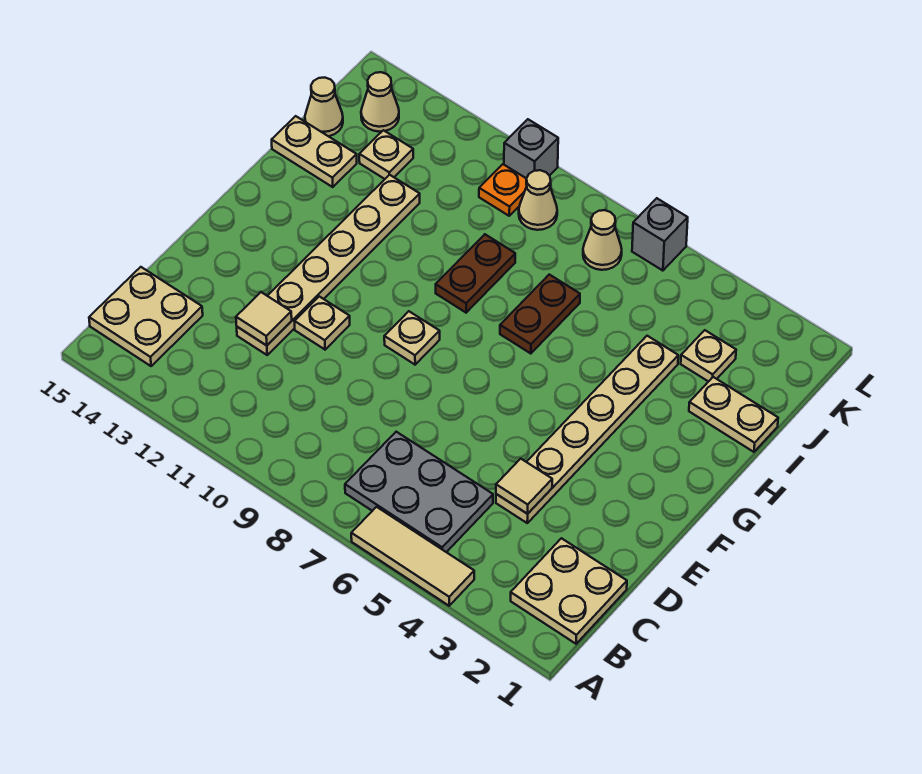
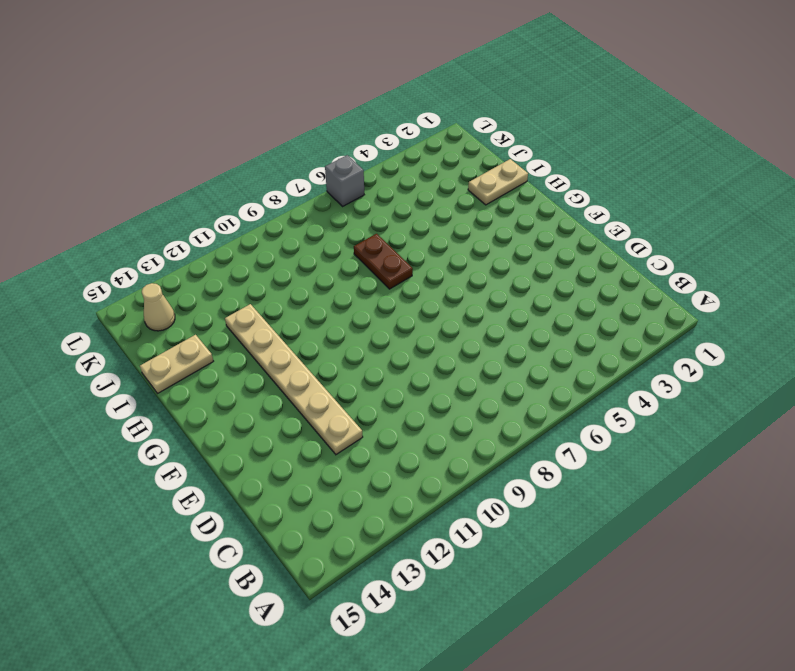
none -> tan tile A4:A6 level 1
none -> tan plate B1:C2 level 1
none -> grey plate B5:C7 level 1

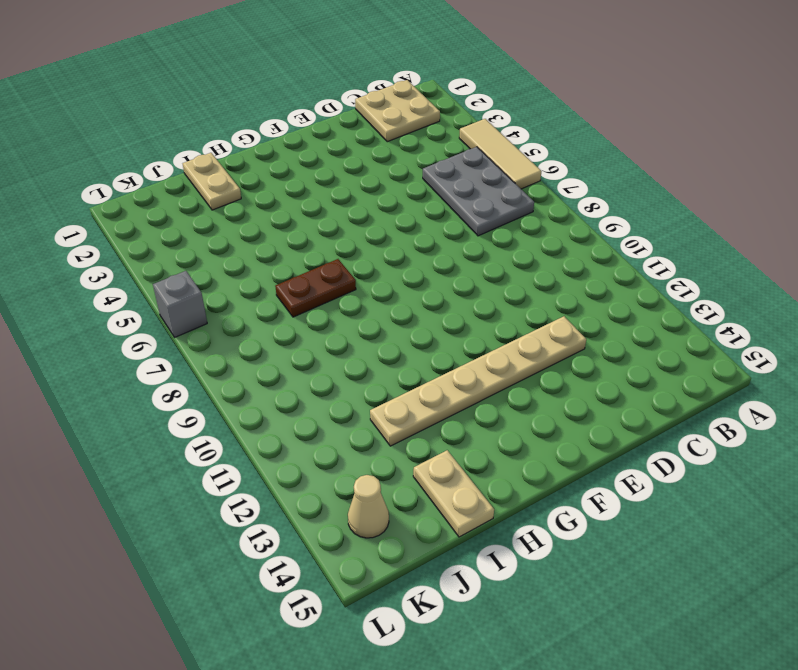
none -> tan plate B14:C15 level 1
none -> tan plate D4:I4 level 1
none -> tan plate E11 level 1

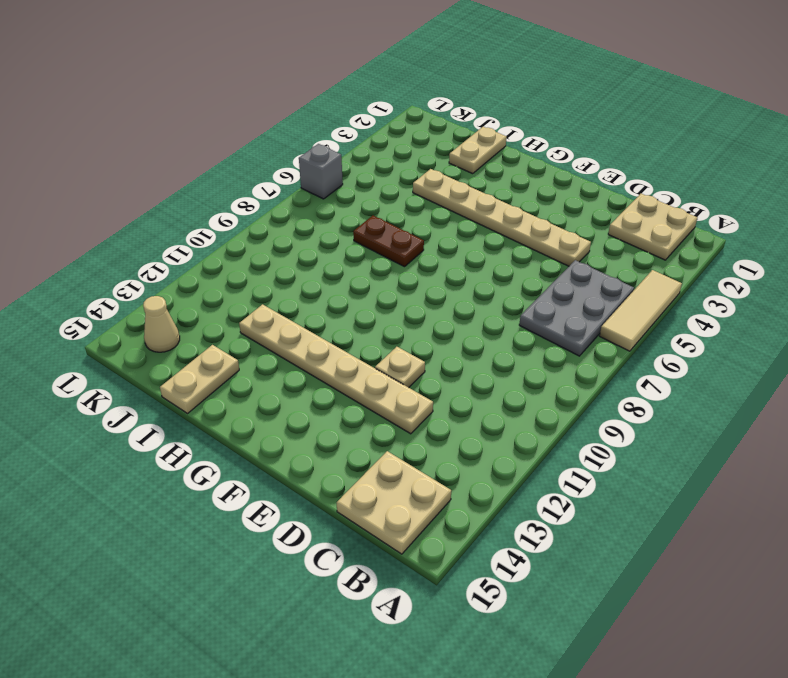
none -> tan plate F9 level 1
none -> brown plate H9:I9 level 1
none -> tan plate J3 level 1

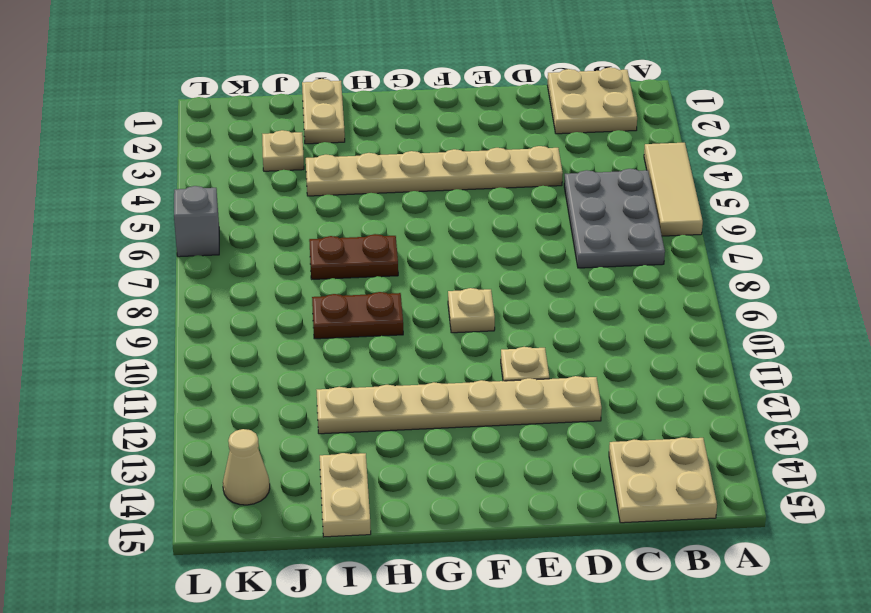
none -> tan plate J13 level 1
none -> tan cone J15 level 1
none -> tan cone K7 level 1

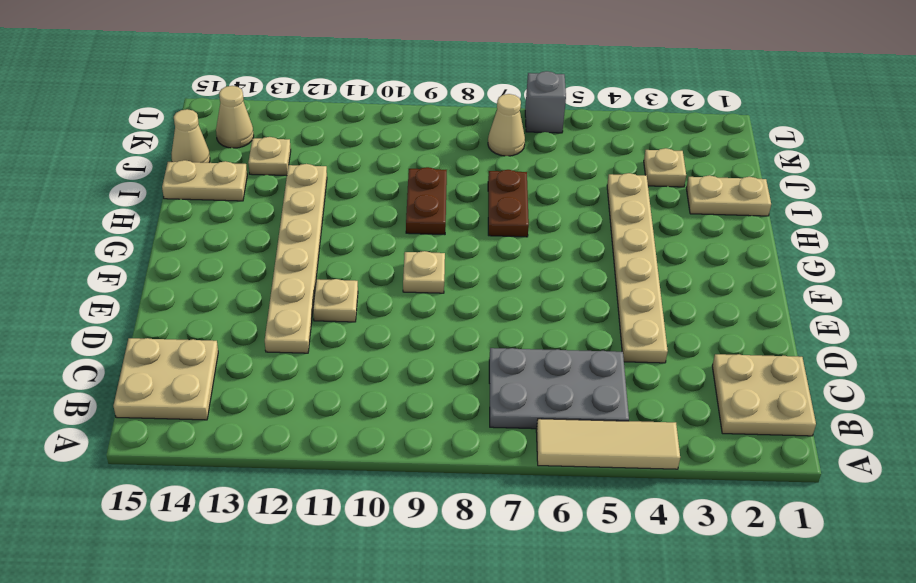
none -> tan cone K9 level 1
none -> orange plate K10 level 1
none -> grey brick L10 level 1

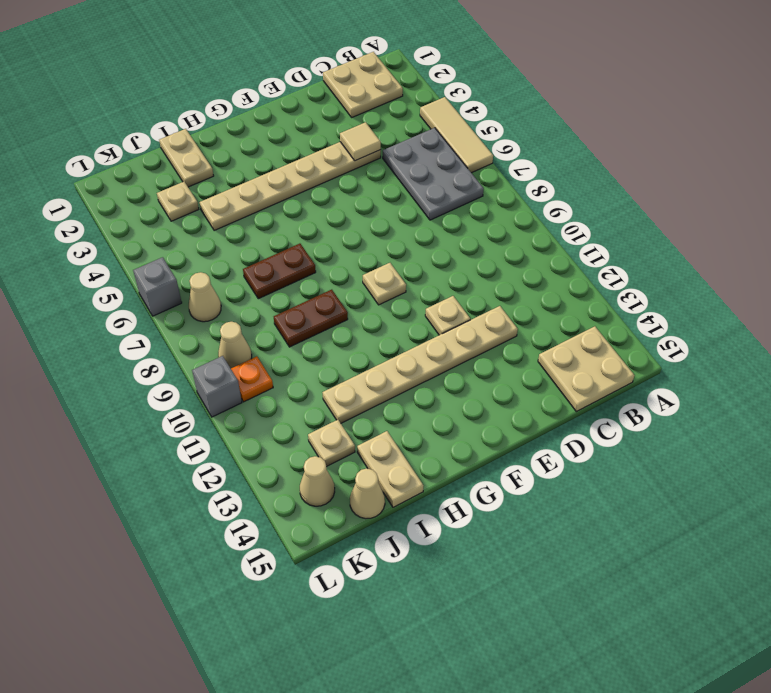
none -> tan tile D12 level 2

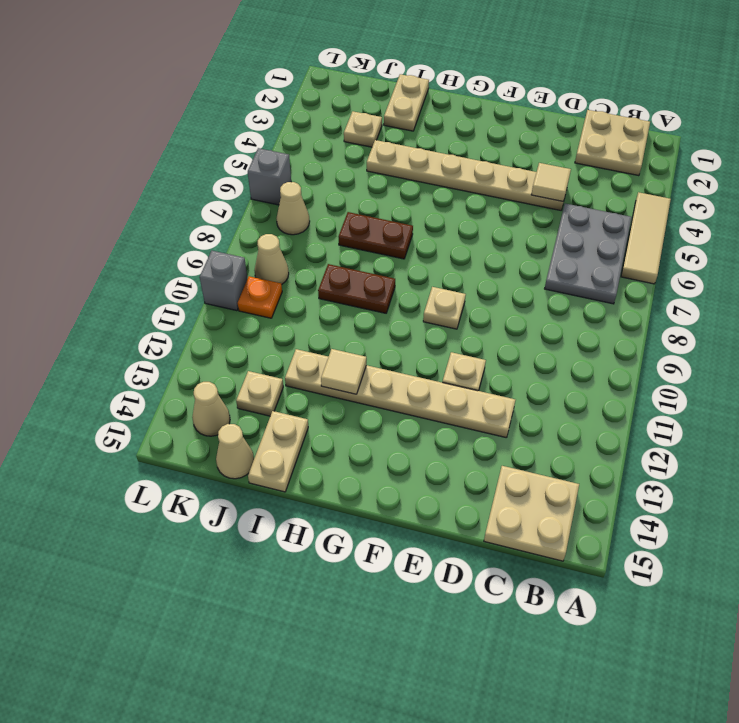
tan tile H12 level 2 -> tan tile D12 level 2

